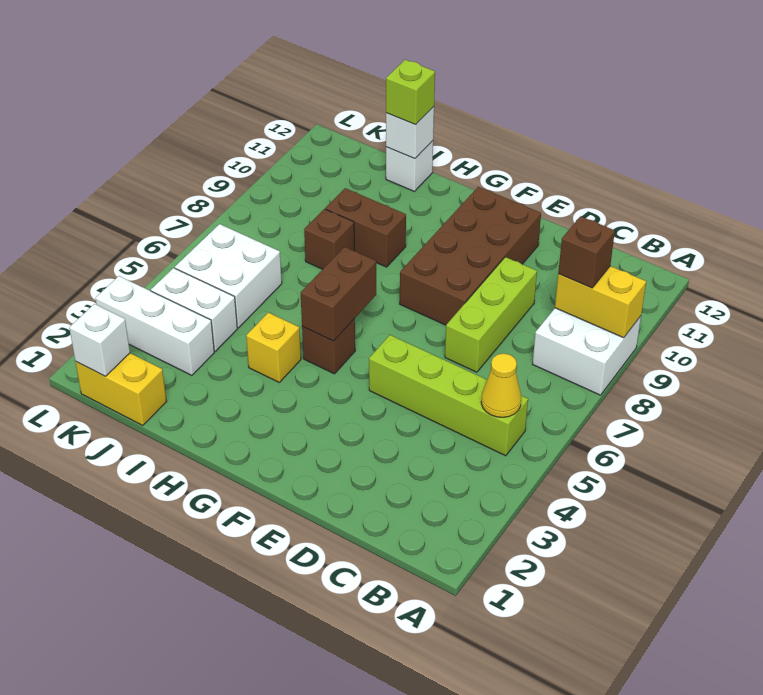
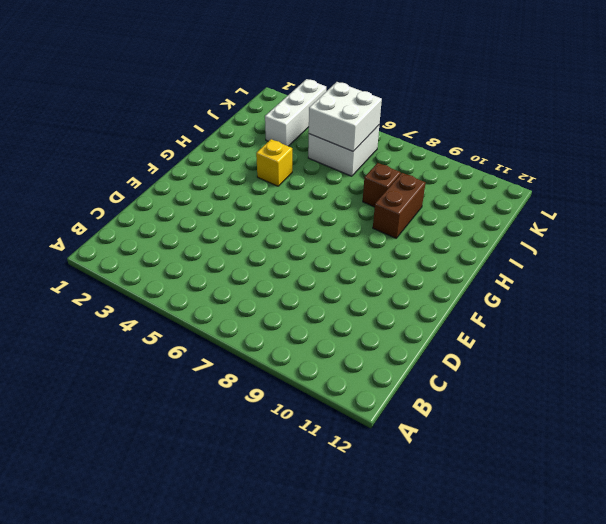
white brick J5:K6 level 2 -> white brick A8:B9 level 1
none -> lime brick B5:E5 level 1
none -> lime brick D7:D9 level 1
none -> brown brick E8:F11 level 1

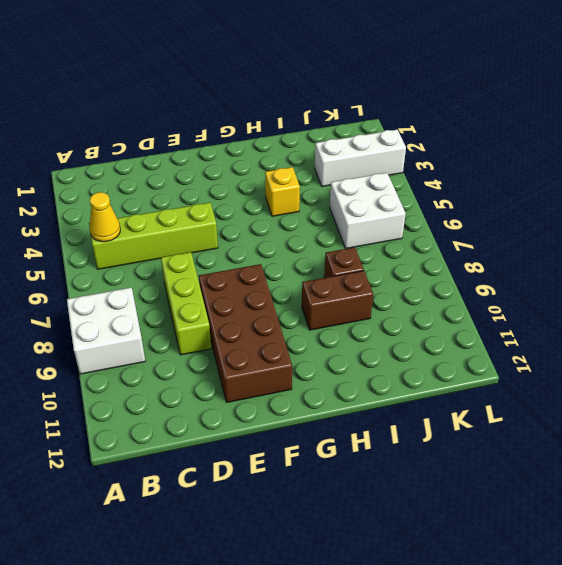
none -> brown brick G5 level 1
none -> white brick I12 level 1
none -> yellow brick J1:K1 level 1

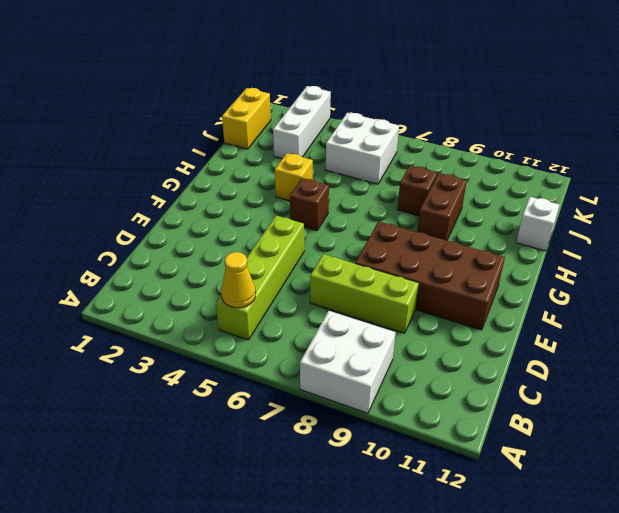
none -> white brick J4:K4 level 1
none -> yellow brick A9:B9 level 2
none -> brown brick G5:G6 level 2

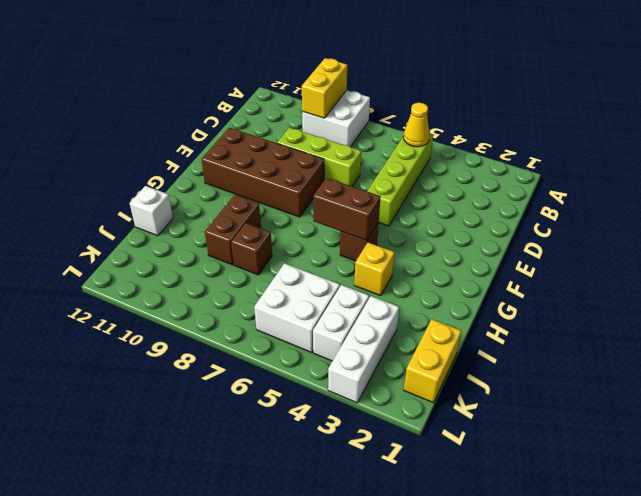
none -> white brick I12 level 2
none -> white brick K1 level 2
none -> brown brick B9 level 3

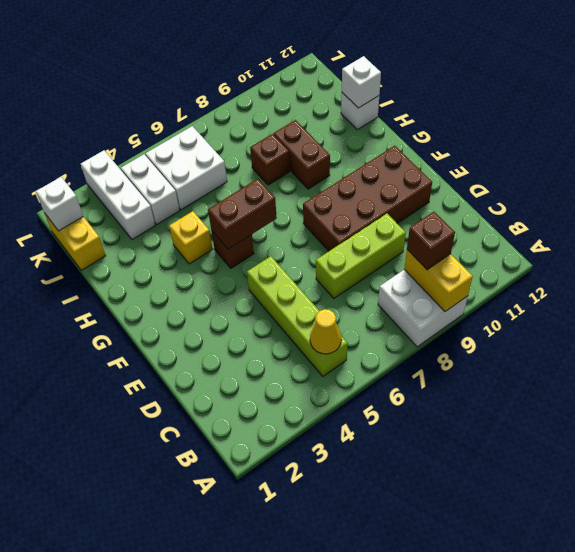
none -> lime brick I12 level 3

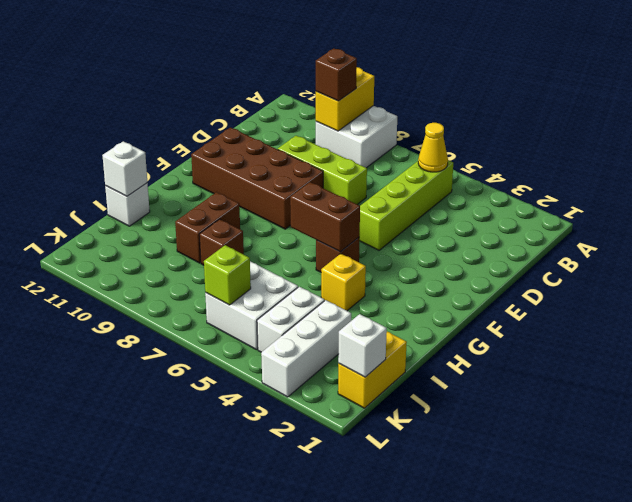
lime brick K6 level 2 -> lime brick I12 level 3

